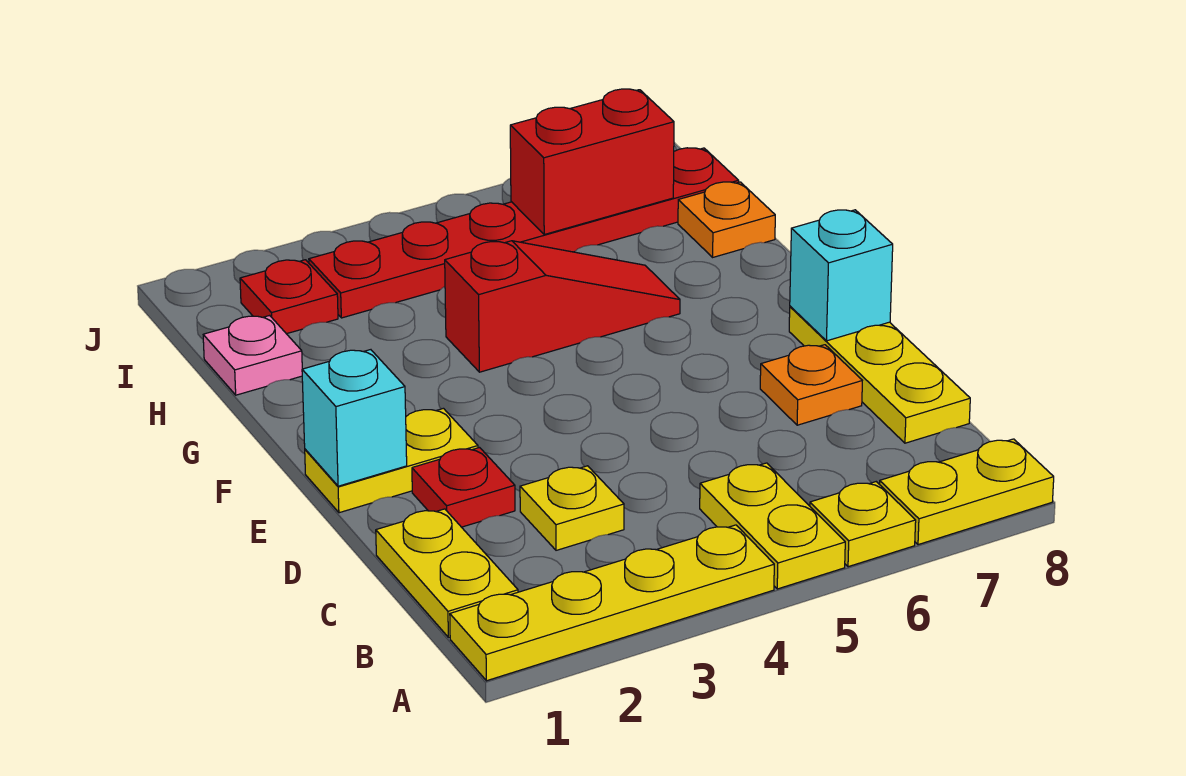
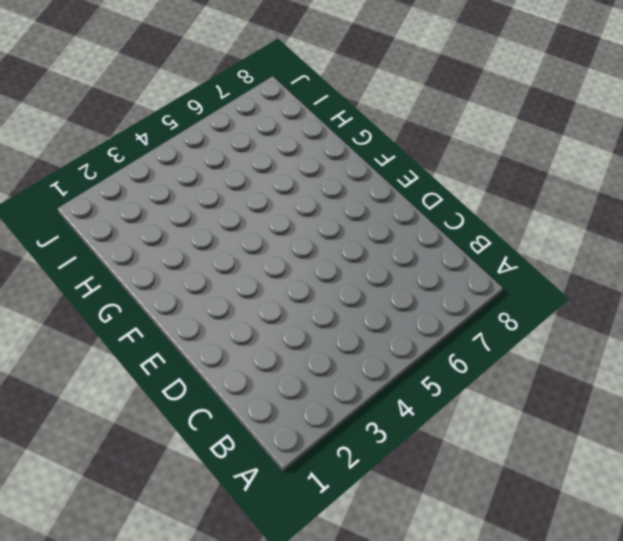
none -> yellow plate A1:A4 level 1
none -> yellow plate A5:B5 level 1
none -> yellow plate A6 level 1

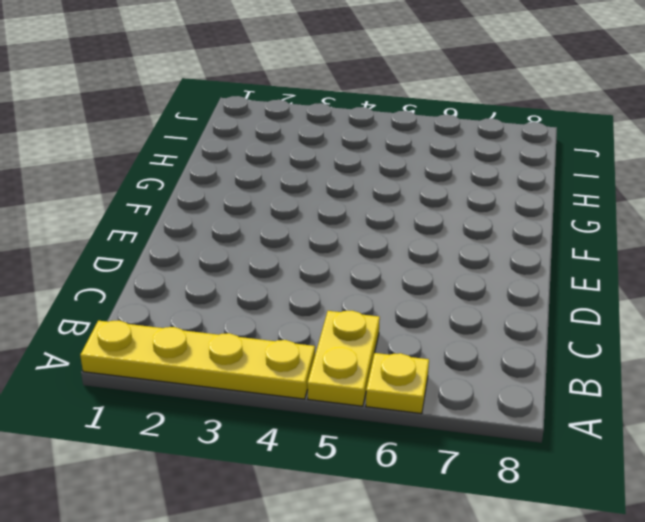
none -> yellow plate A7:A8 level 1
none -> yellow plate B1:C1 level 1
none -> yellow plate C3 level 1

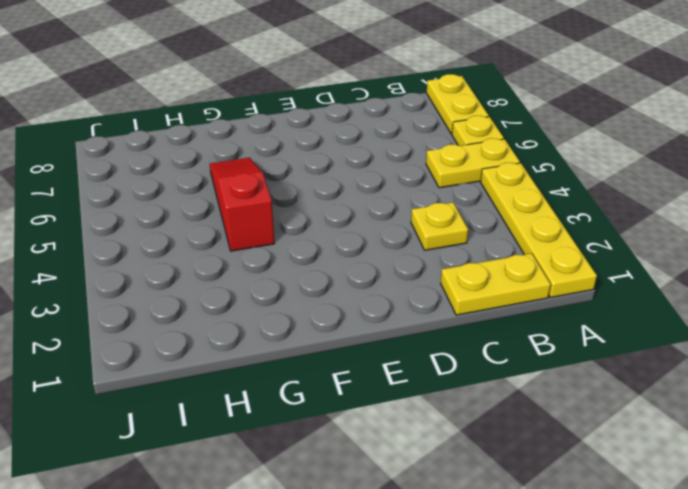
none -> yellow plate C8:E8 level 1
none -> red plate D2 level 1
none -> orange plate D7 level 1

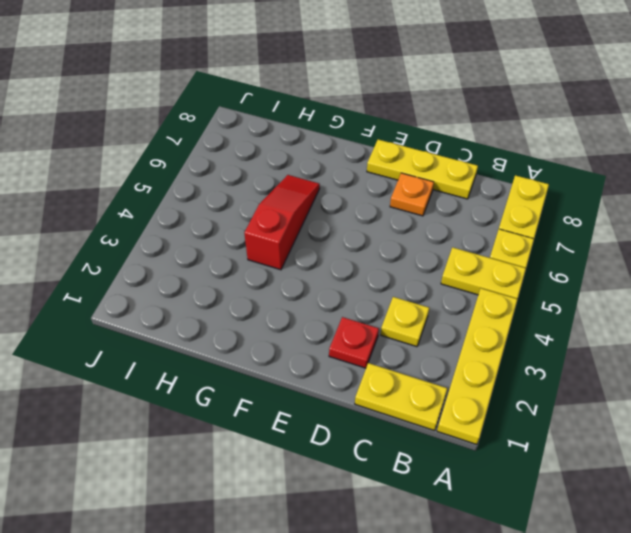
none -> yellow plate E1:E2 level 1
none -> pink plate H1 level 1
none -> orange plate H8 level 1

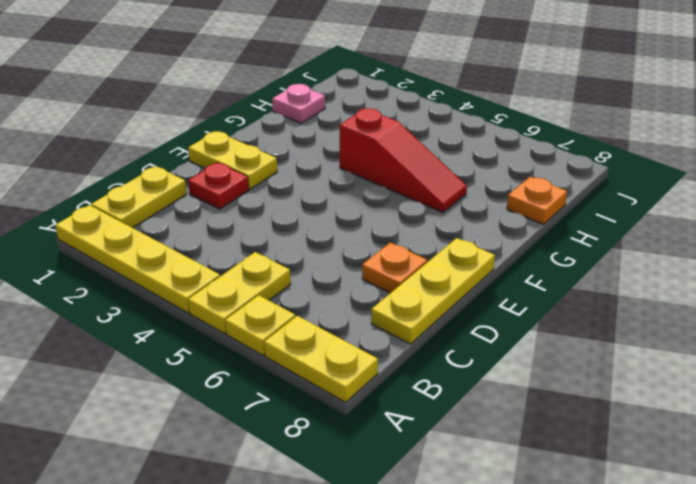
none -> yellow plate C3 level 1
none -> red plate I2 level 1
none -> red plate I3:I8 level 1

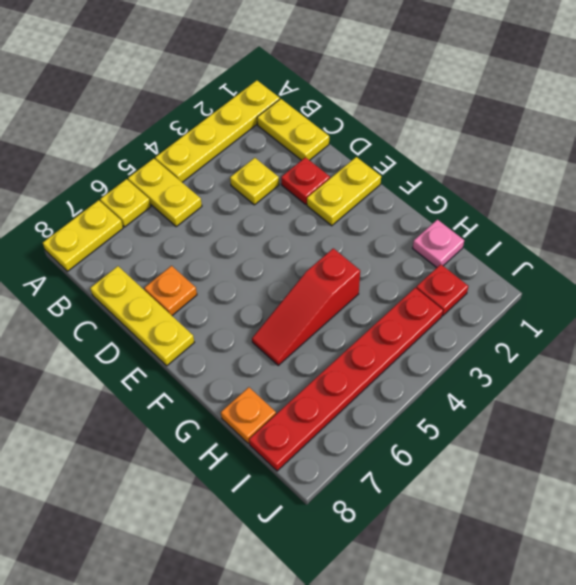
none -> cyan brick E1 level 2
none -> cyan brick E8 level 2
none -> red brick I6:I7 level 2

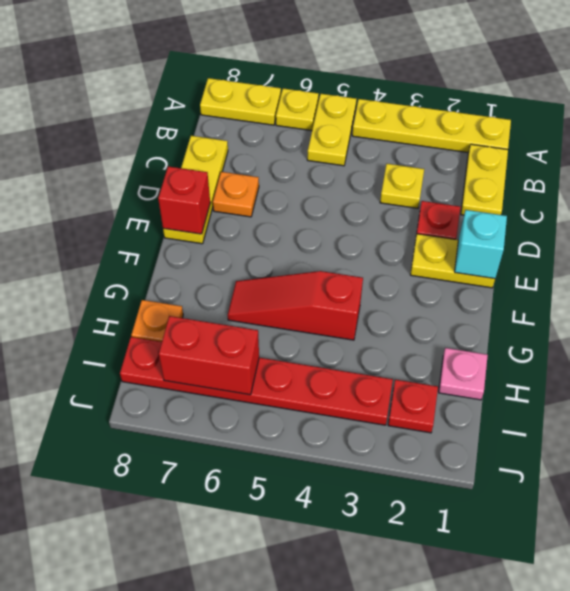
red brick E8 level 2 -> cyan brick E8 level 2

